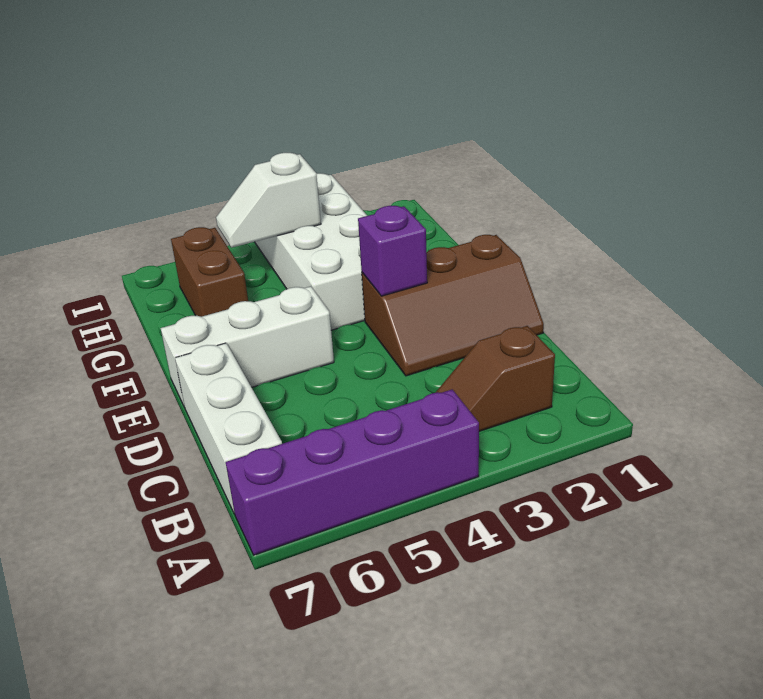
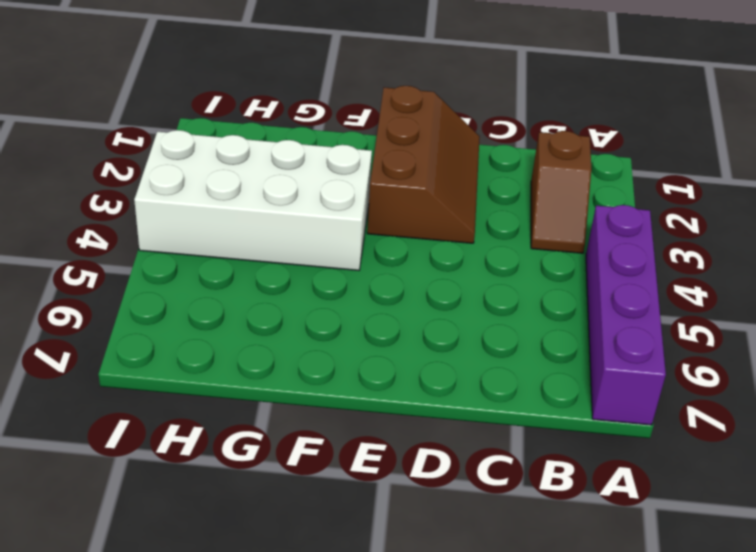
none -> white brick B7:D7 level 1
none -> white brick E5:E7 level 1

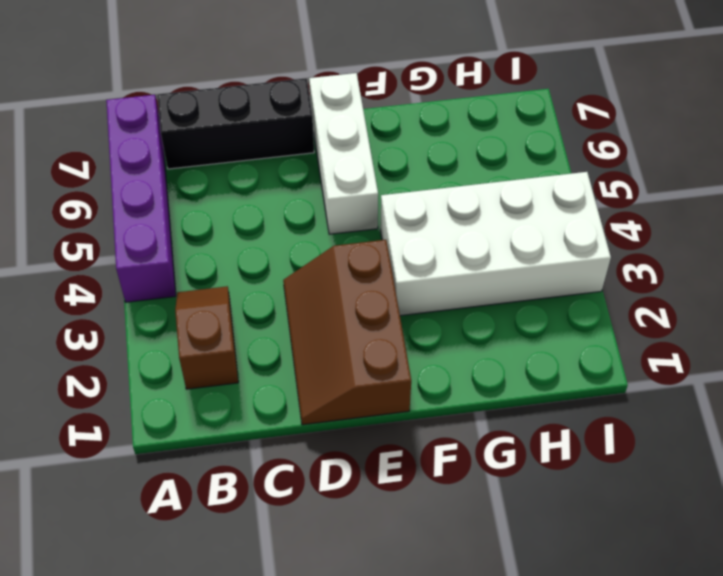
black brick B7:D7 level 1 -> white brick B7:D7 level 1
none -> brown brick G6:H6 level 1
none -> purple brick E3 level 2

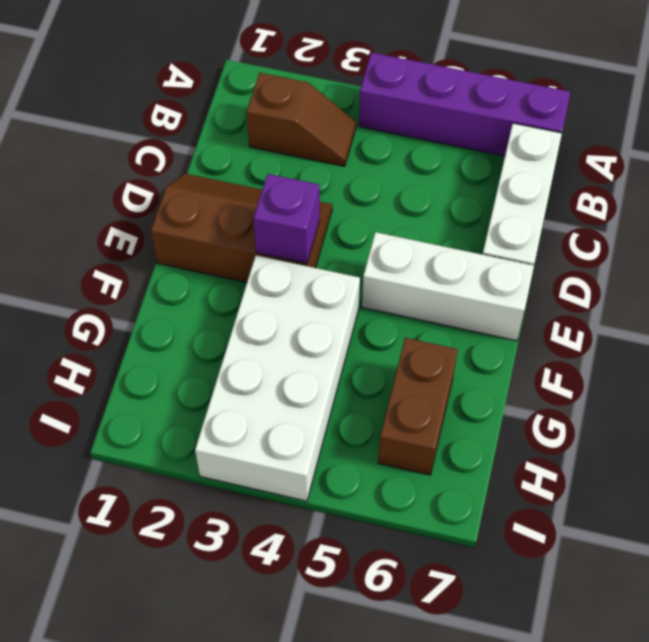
none -> white slope H4:H5 level 2 top 4

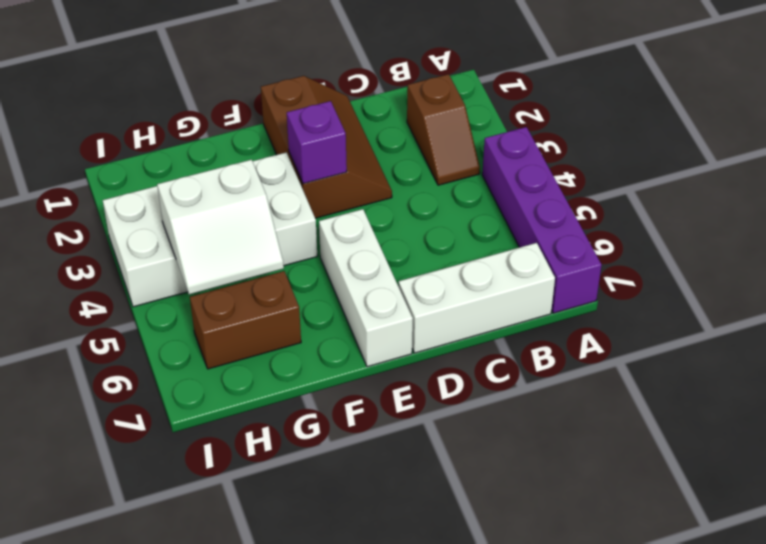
white slope G4:H5 level 2 top 4 -> white slope H4:H5 level 2 top 4

